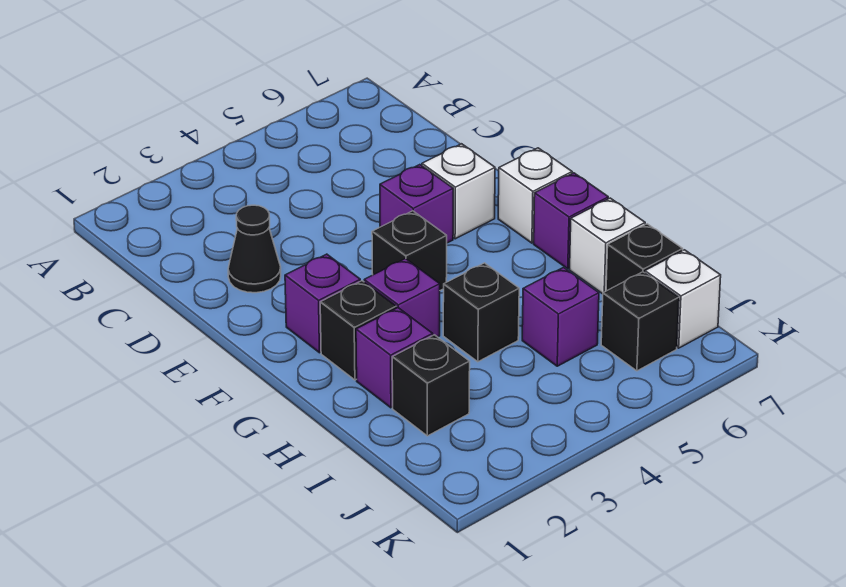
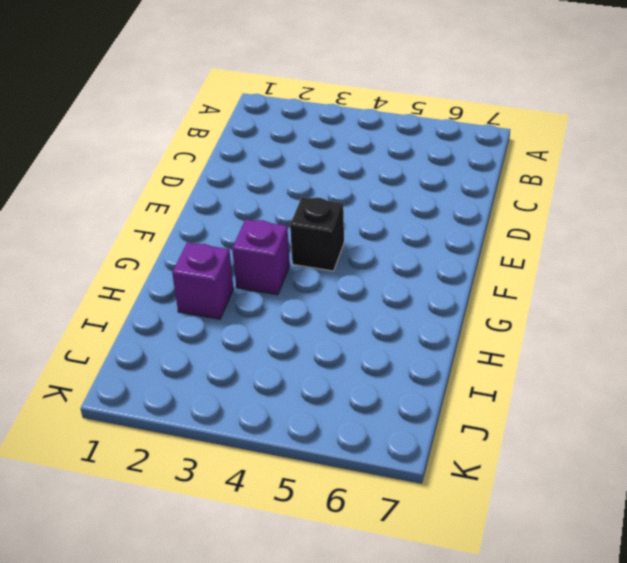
none -> black cone D2 level 1
none -> purple brick E5 level 1
none -> white brick E6 level 1

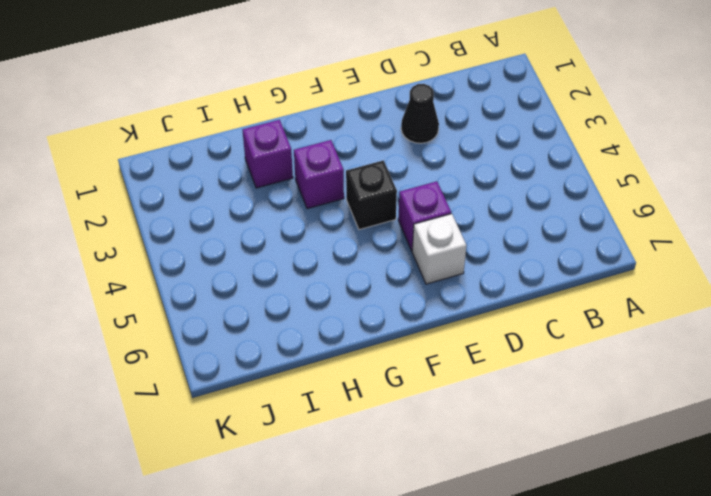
none -> purple brick F2 level 1
none -> white brick F7 level 1
none -> black brick G2 level 1

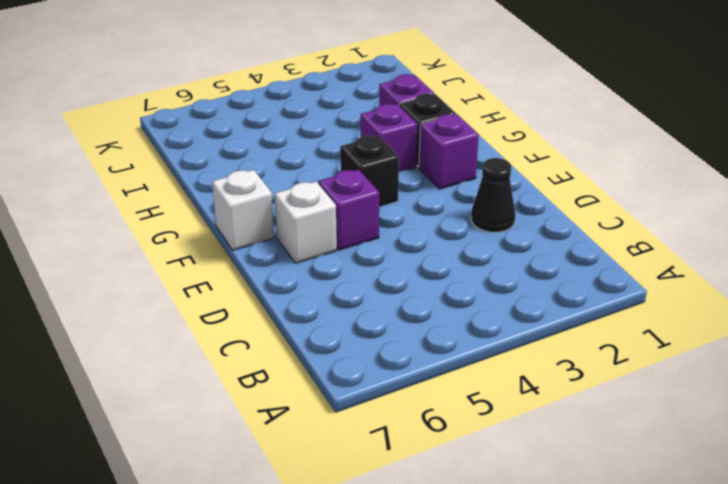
none -> purple brick G7 level 1
none -> black brick H4 level 1
none -> white brick H7 level 1

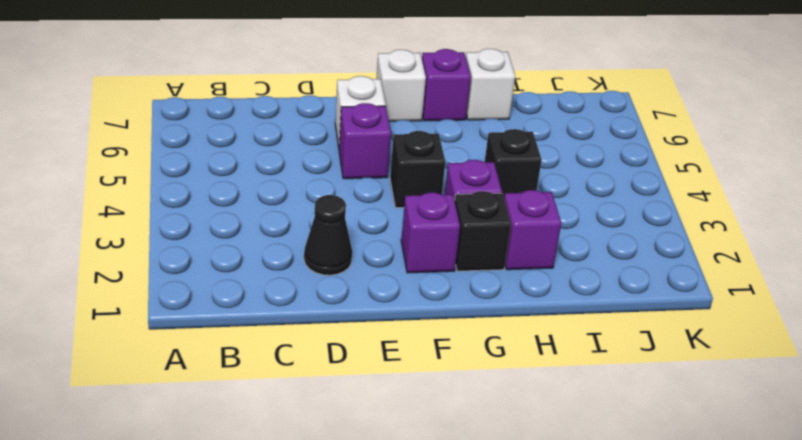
none -> black brick I2 level 1
none -> purple brick I5 level 1
none -> black brick I7 level 1

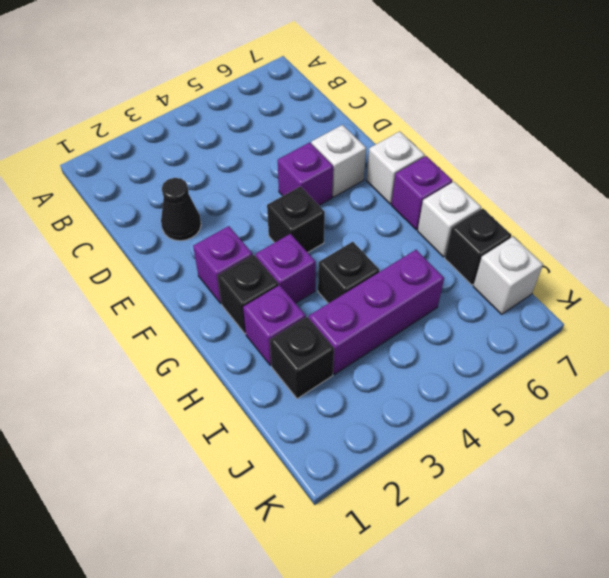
purple brick I3:I5 level 1 -> purple brick I5 level 1
none -> black brick J6 level 1

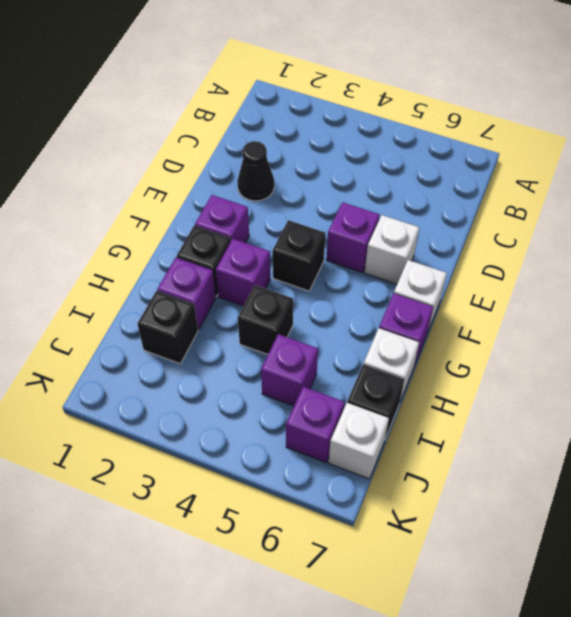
purple brick J6 level 1 -> black brick J6 level 1

